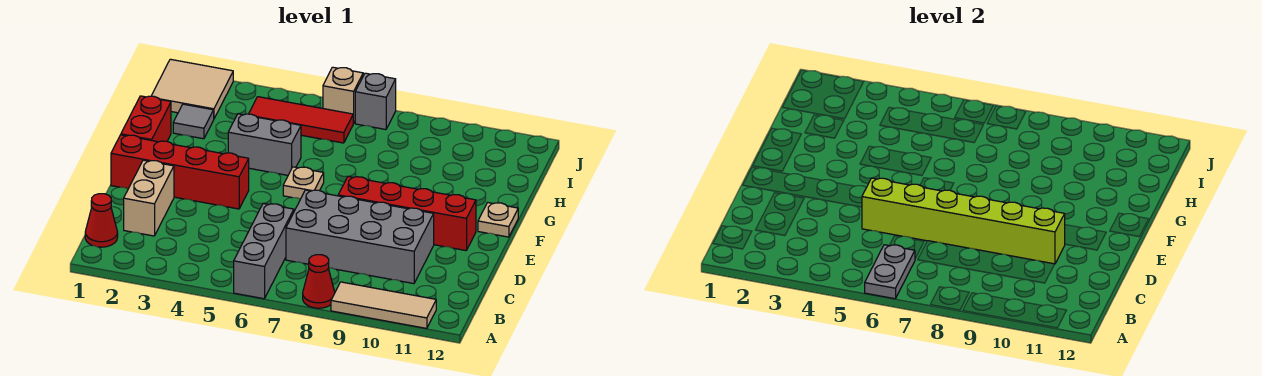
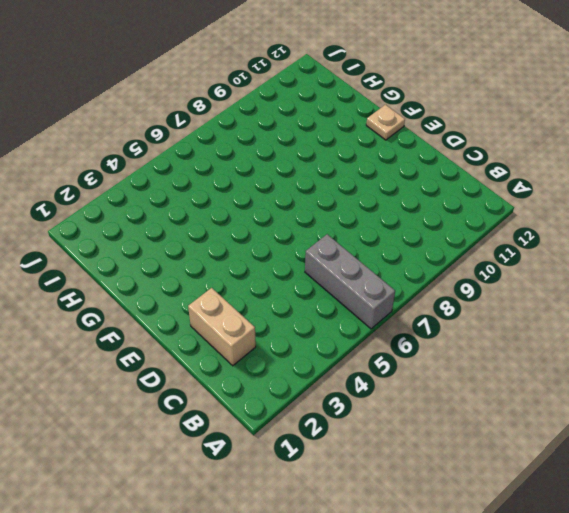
none -> red cone A8 level 1
none -> tan tile A9:A11 level 1
none -> red cone B1 level 1

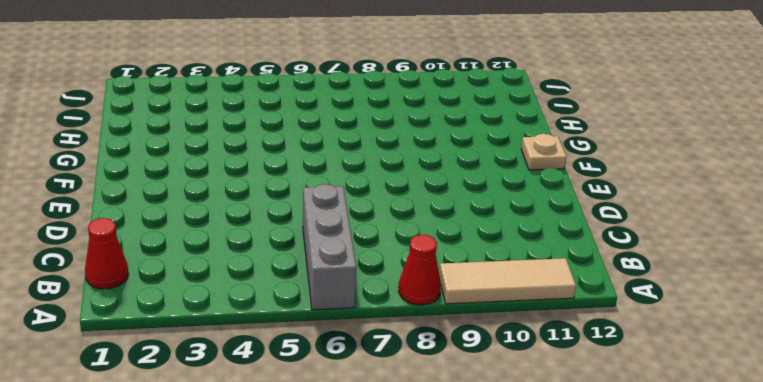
none -> tan brick C2:D2 level 1
none -> grey brick C7:D10 level 1
none -> red brick E1:E4 level 1

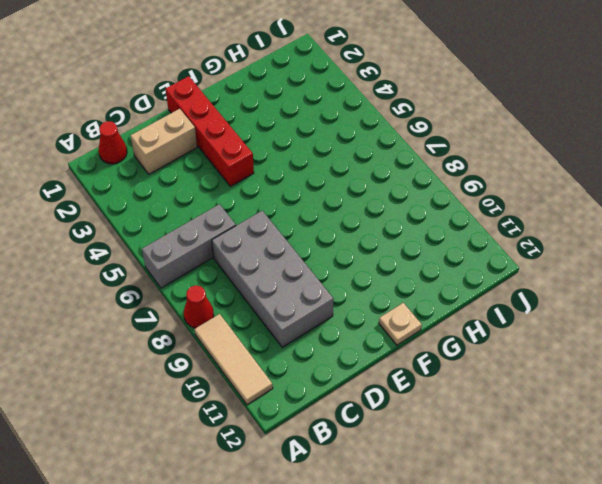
none -> red brick E8:E11 level 1
none -> red brick F1:G1 level 1
none -> tan plate F6 level 1

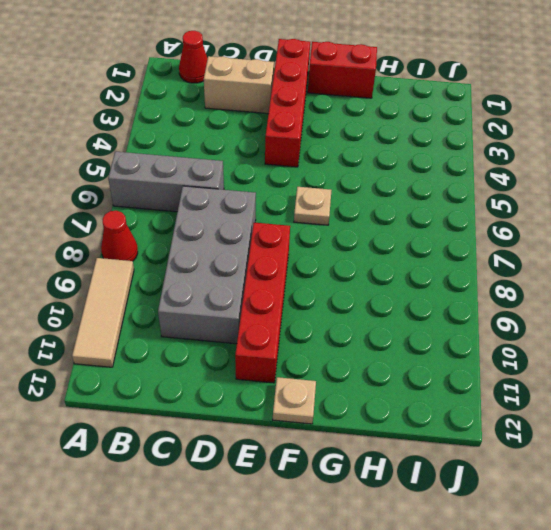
none -> grey brick G4:G5 level 1
none -> grey tile H2 level 1
none -> tan tile I1:J2 level 1

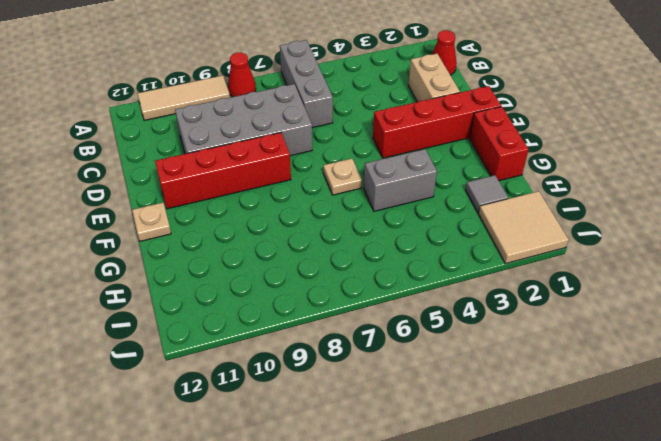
none -> red tile I4:I6 level 1
none -> tan brick J6 level 1
none -> grey brick J7 level 1

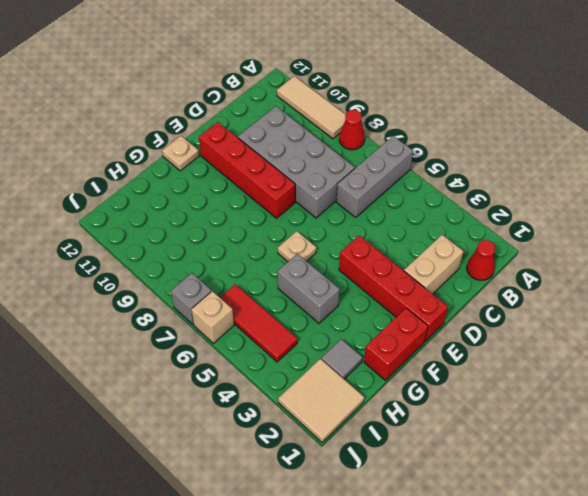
none -> grey plate A6:B6 level 2
none -> lime brick D5:D10 level 2

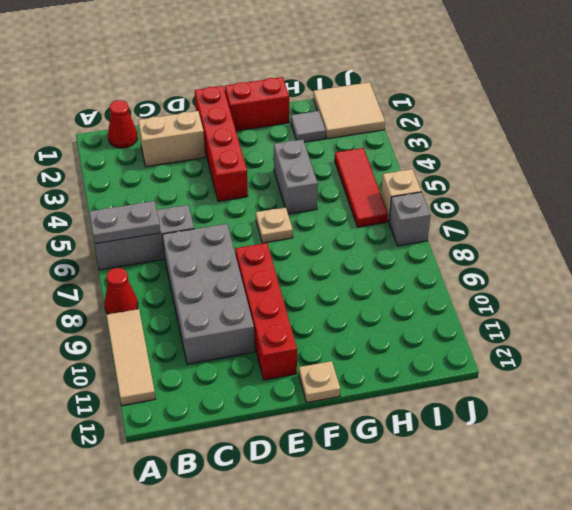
none -> lime brick D5:D10 level 2

